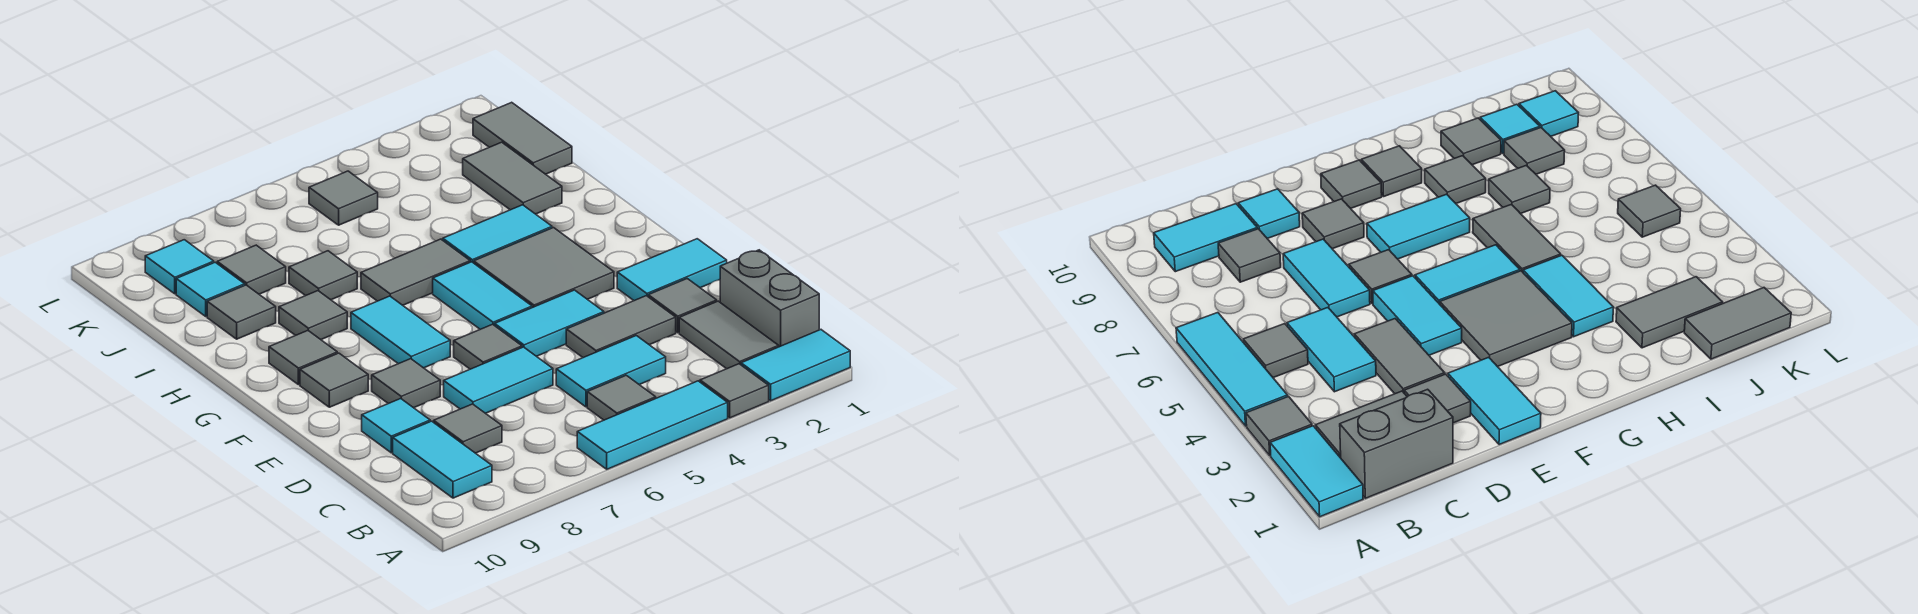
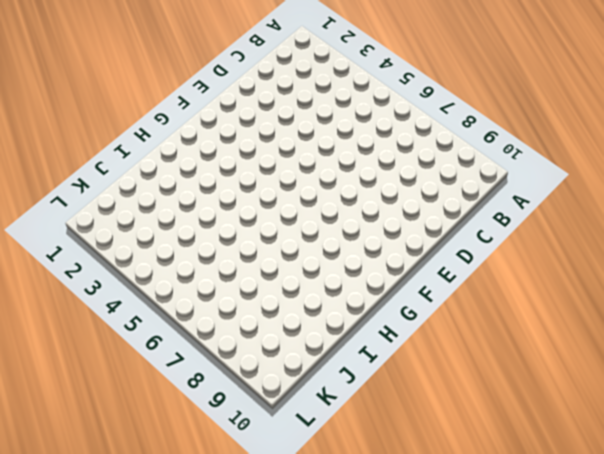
none -> cyan tile A1:A2 level 1
none -> grey tile A3 level 1
none -> cyan tile A4:A6 level 1
none -> grey brick B1:C1 level 1

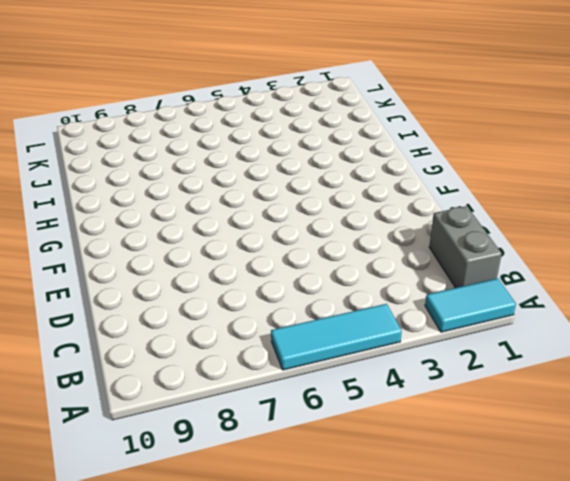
none -> grey tile A3 level 1
none -> grey tile B2:C2 level 1
none -> grey tile B5 level 1
none -> cyan tile B9:C9 level 1

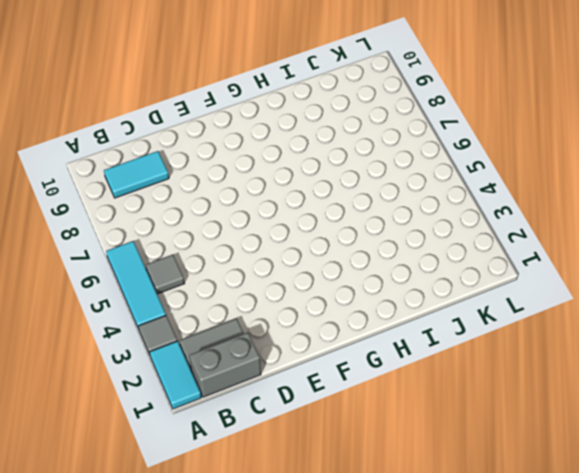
none -> cyan tile C4:C5 level 1
none -> grey tile C8 level 1
none -> grey tile D2 level 1
none -> grey tile D3:D4 level 1

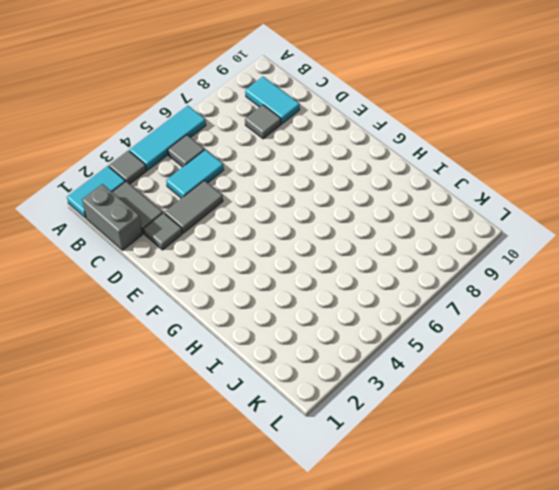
none -> cyan tile D6:D7 level 1
none -> cyan tile D9 level 1
none -> cyan tile E1:E2 level 1
none -> cyan tile E4:E5 level 1

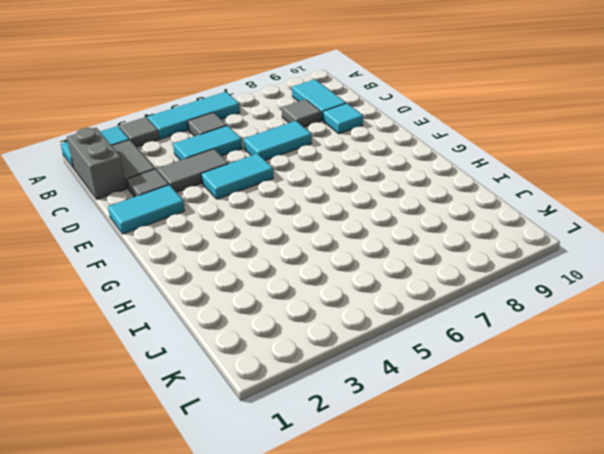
none -> grey tile E6 level 1
none -> grey tile E8 level 1
none -> grey tile F3:G4 level 1
none -> cyan tile F5:G5 level 1

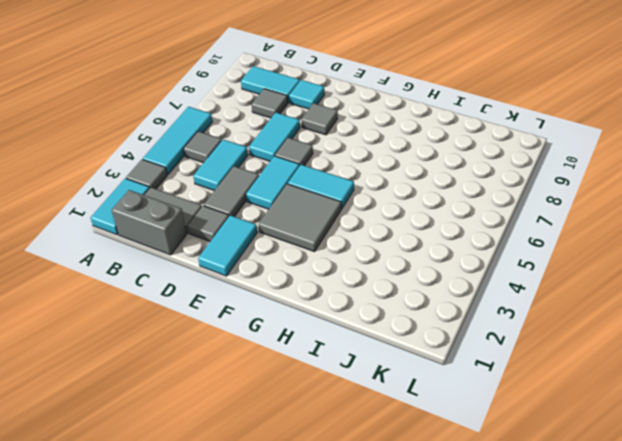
none -> cyan tile F7:G7 level 1
none -> grey tile F9 level 1
none -> grey tile G9 level 1
none -> cyan tile H3:H4 level 1

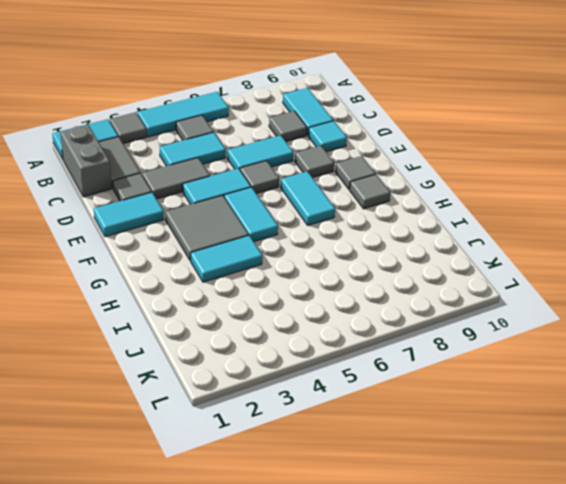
none -> grey tile H5:H6 level 1
none -> grey tile H8 level 1
none -> grey tile I2:J2 level 1
none -> grey tile I7 level 1

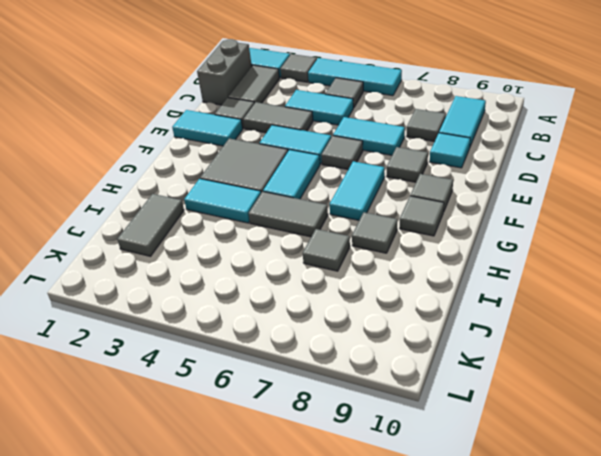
none -> grey tile I9 level 1
none -> grey tile J1:K1 level 1
none -> grey tile J8 level 1
none -> cyan tile J9 level 1

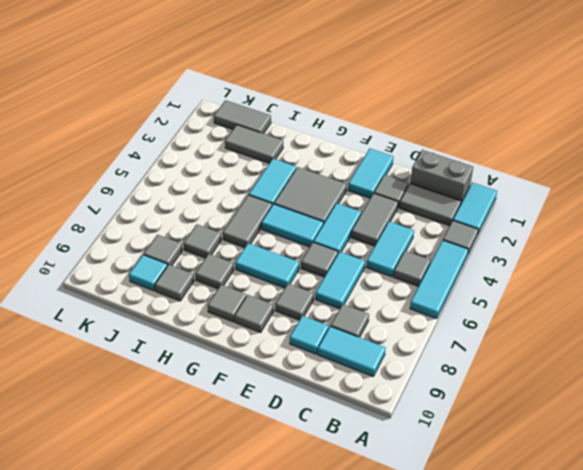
none -> grey tile K5 level 1
none -> cyan tile K9 level 1

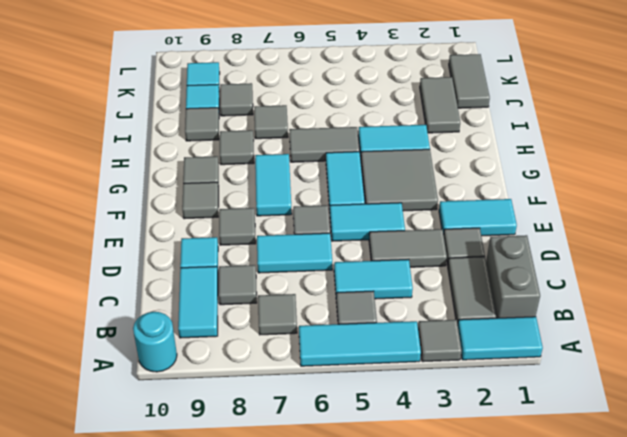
cyan round brick A10 level 1 -> none
grey tile B7 level 1 -> grey tile K5 level 1

